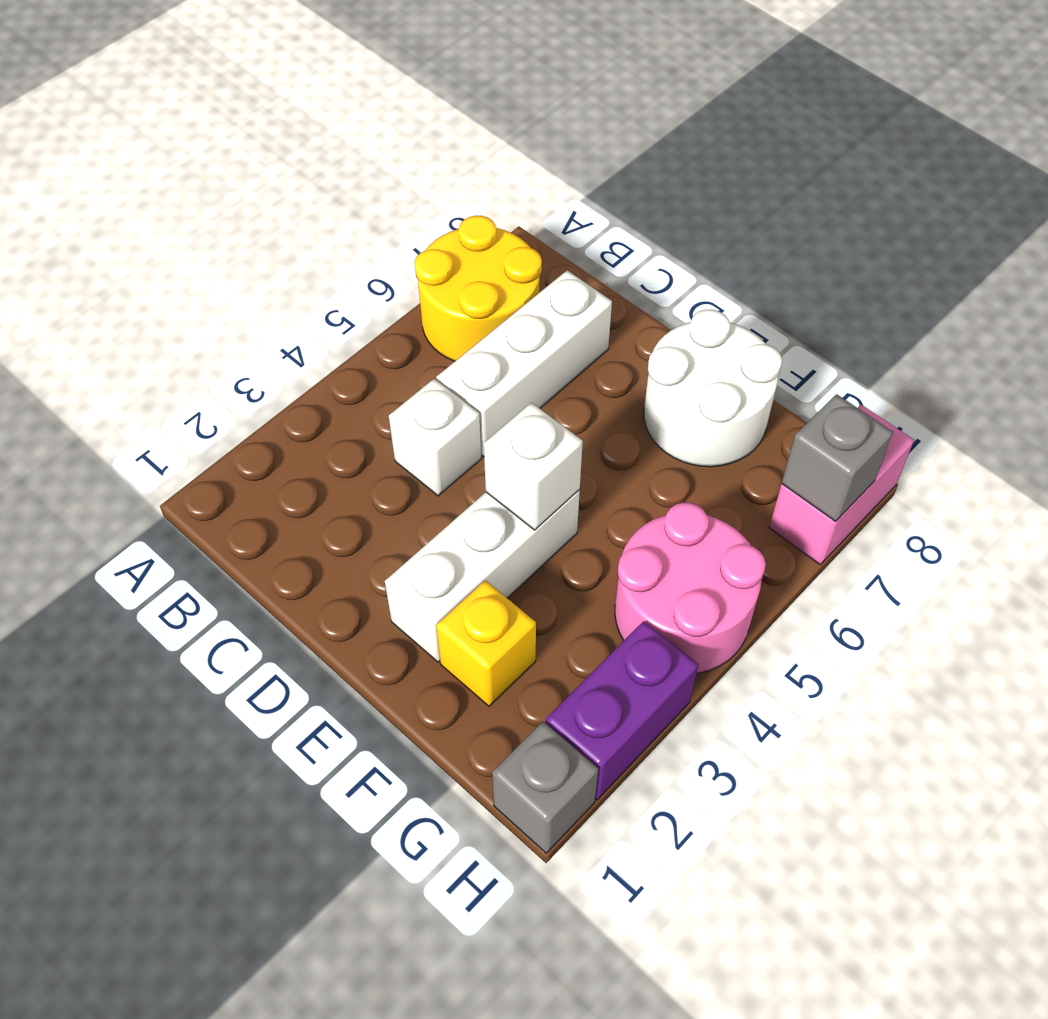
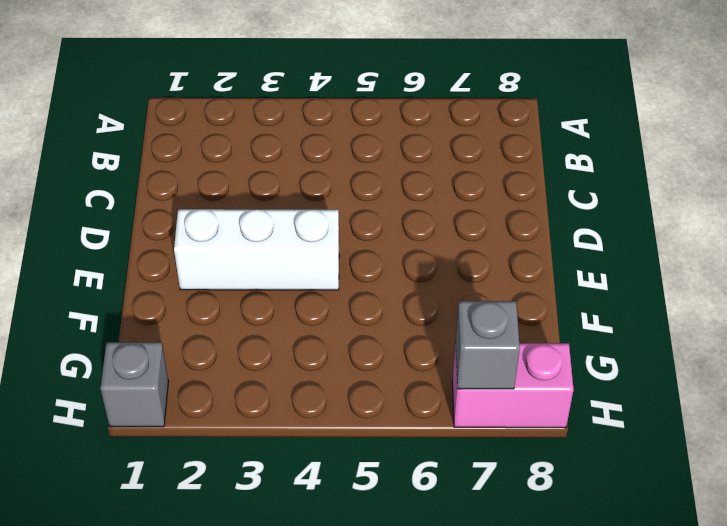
none -> yellow round brick A6:B7 level 1
none -> white brick C4 level 1
none -> white brick C5:C7 level 1

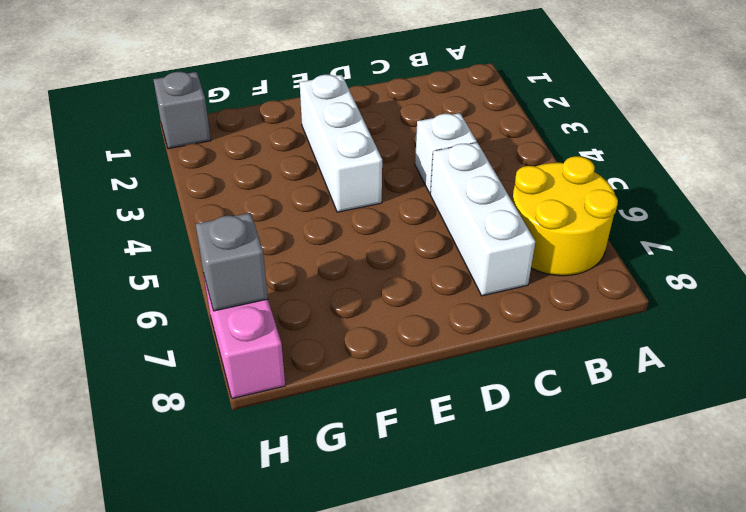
none -> white round brick E7:F8 level 1
none -> yellow brick F2 level 1
none -> pink round brick G4:H5 level 1

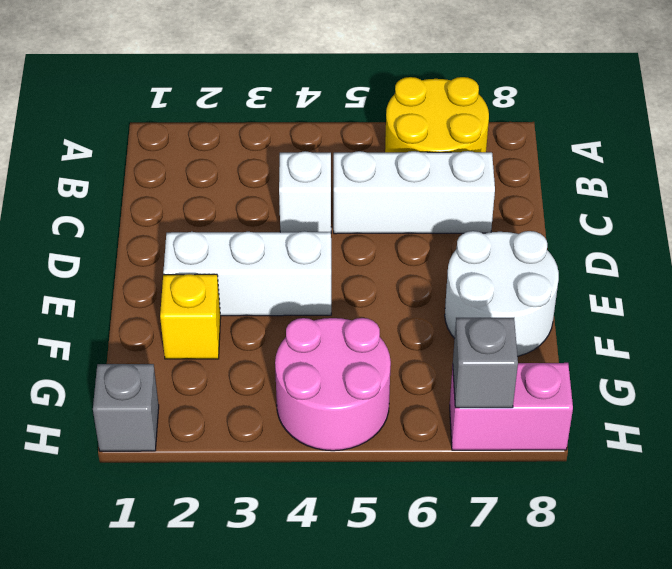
none -> purple brick H2:H3 level 1
none -> white brick E4 level 2

